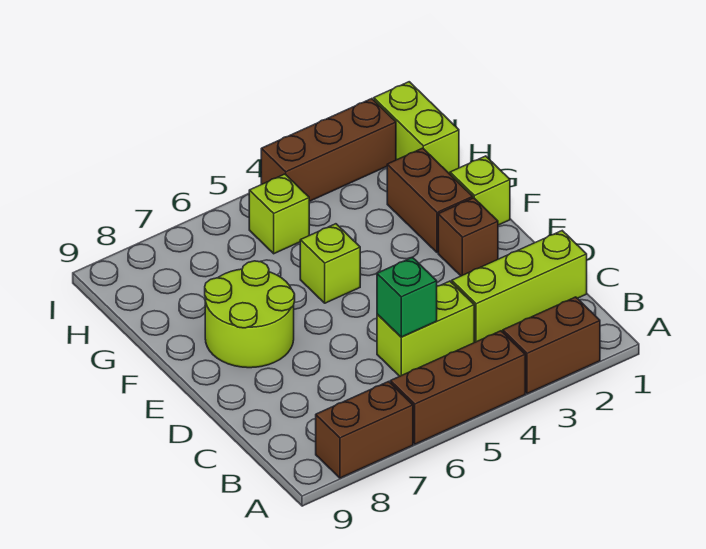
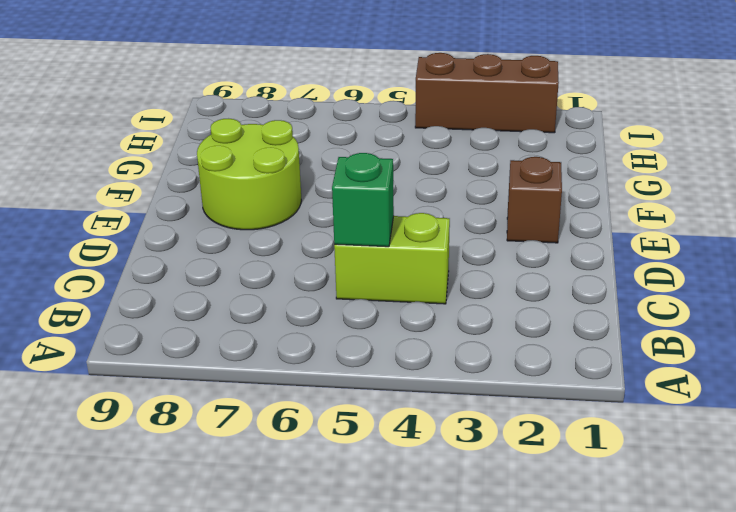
none -> brown brick A2:A3 level 1
none -> brown brick A4:A6 level 1
none -> brown brick A7:A8 level 1

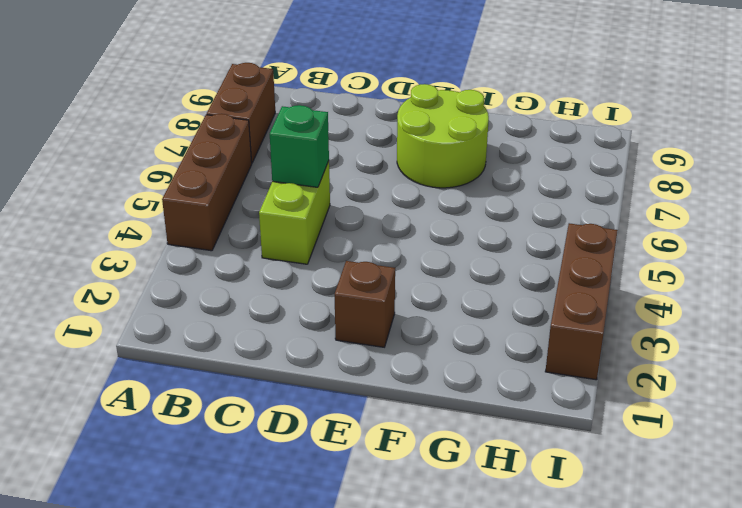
none -> brown brick A2:A3 level 1
none -> lime brick C1:C3 level 1
none -> lime brick F1 level 1

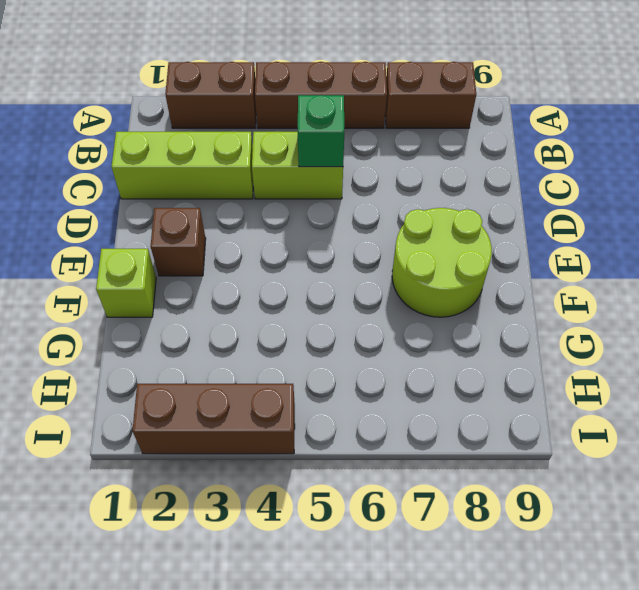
none -> brown brick F2:G2 level 1
none -> lime brick F5 level 1
none -> lime brick H1:I1 level 1

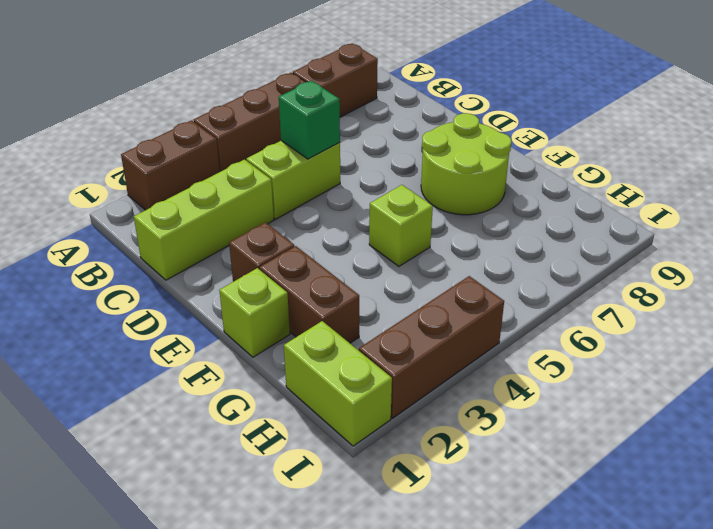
none -> lime brick H5 level 1

